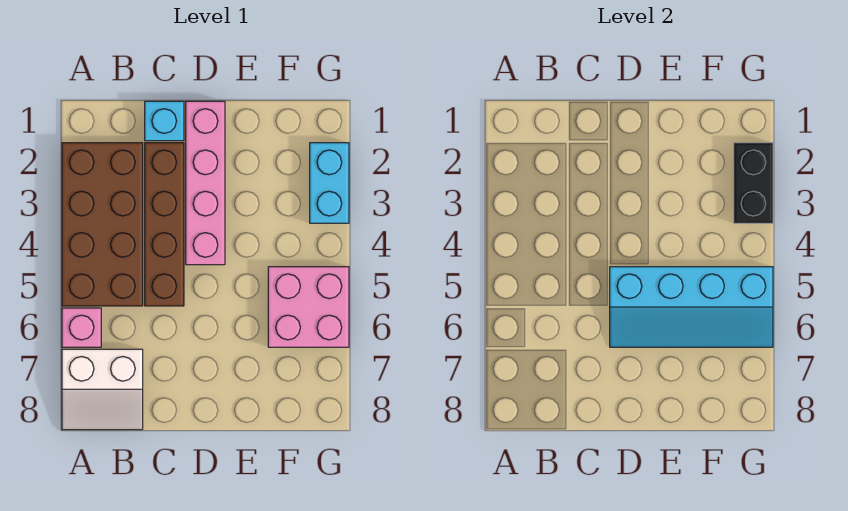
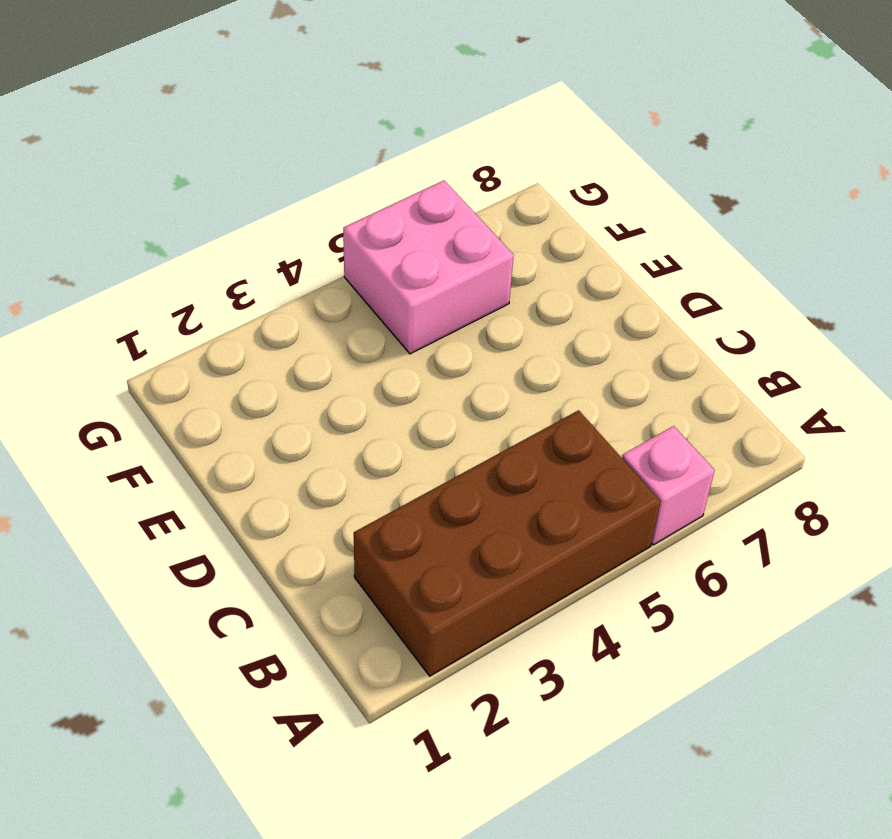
none -> white slope A7:B8 level 1 top 7
none -> cyan brick C1 level 1

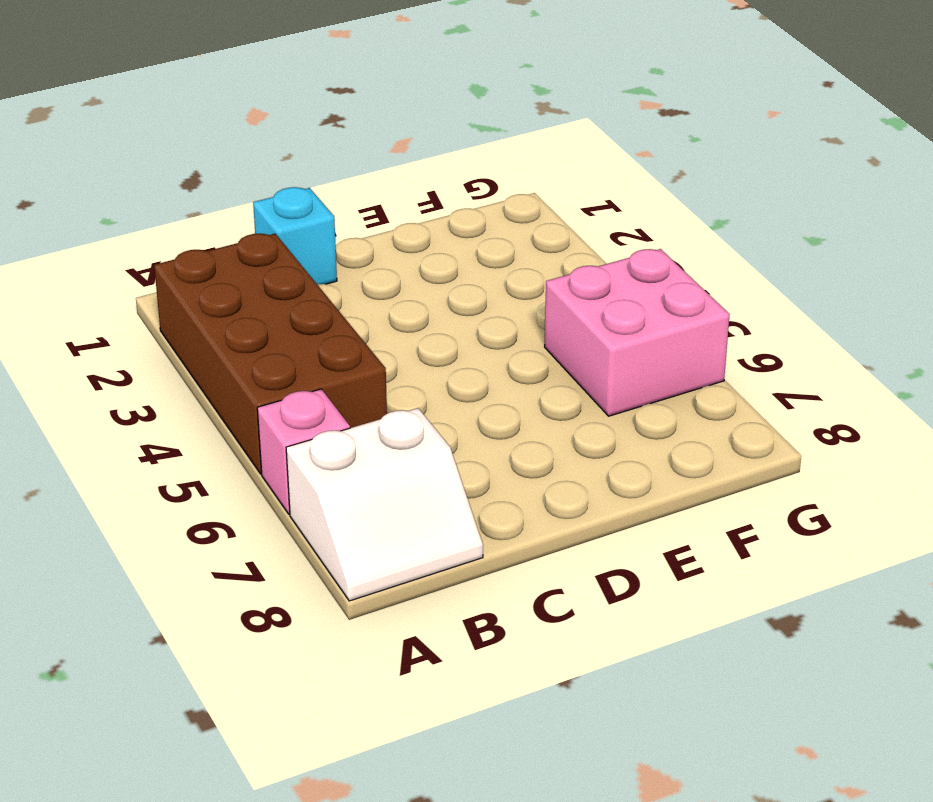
none -> brown brick C2:C5 level 1
none -> pink brick D1:D4 level 1

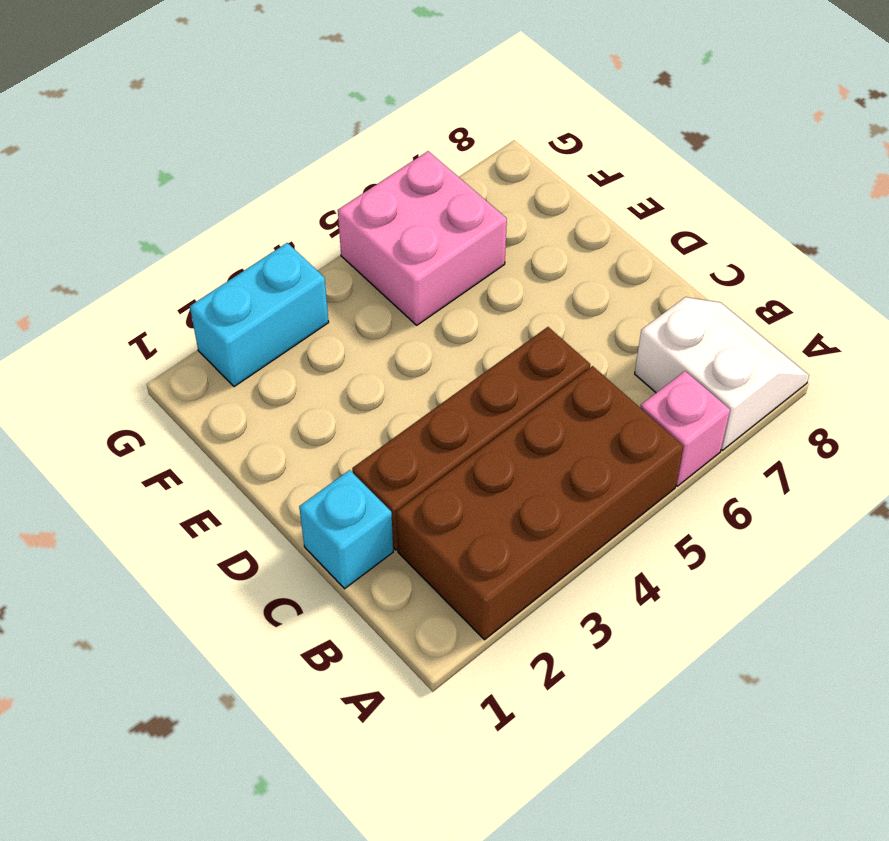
none -> pink brick D1:D4 level 1
none -> cyan slope D5:G6 level 2 top 5

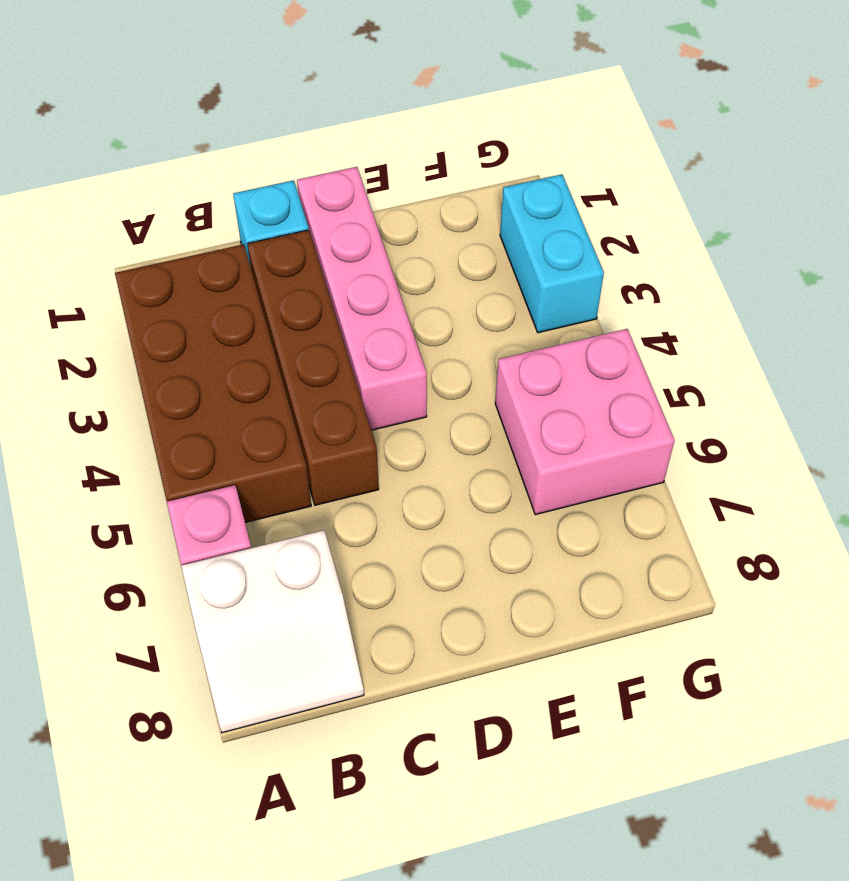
none -> cyan slope D5:G6 level 2 top 5
none -> black brick G2:G3 level 2

